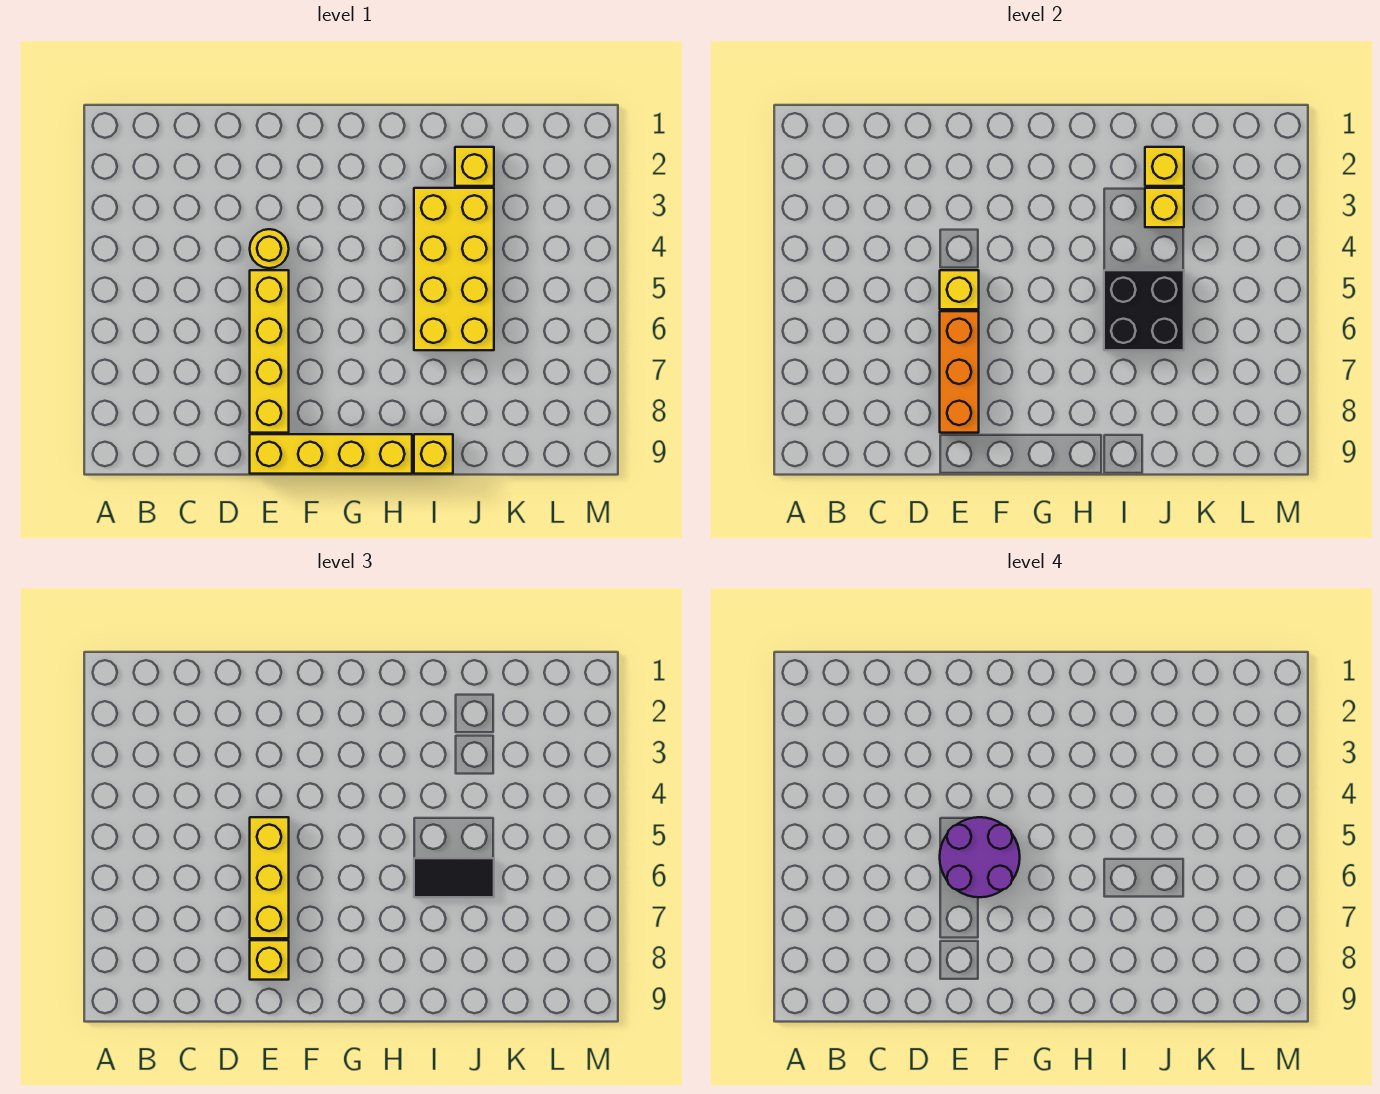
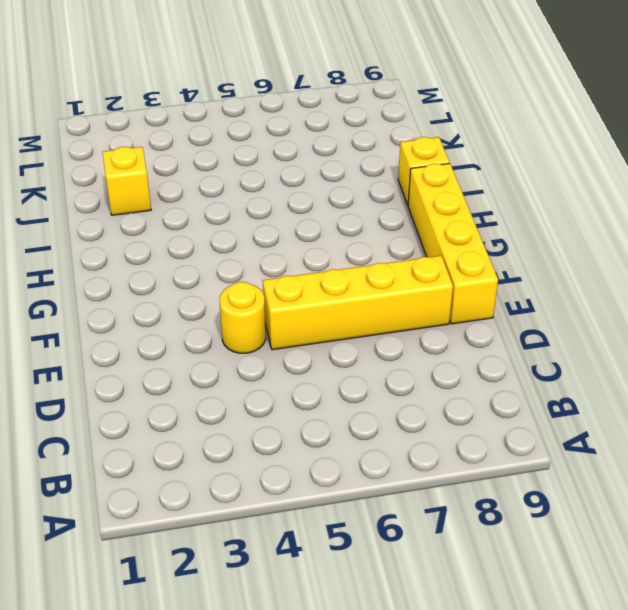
none -> yellow brick I3:J6 level 1
none -> yellow brick E5 level 2
none -> orange brick E6:E8 level 2

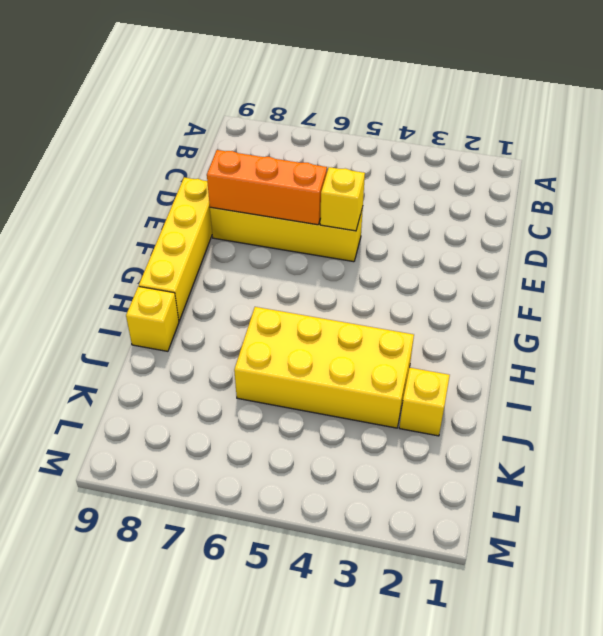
none -> yellow round brick E4 level 1
none -> black brick I5:J6 level 2
none -> yellow brick J2 level 2

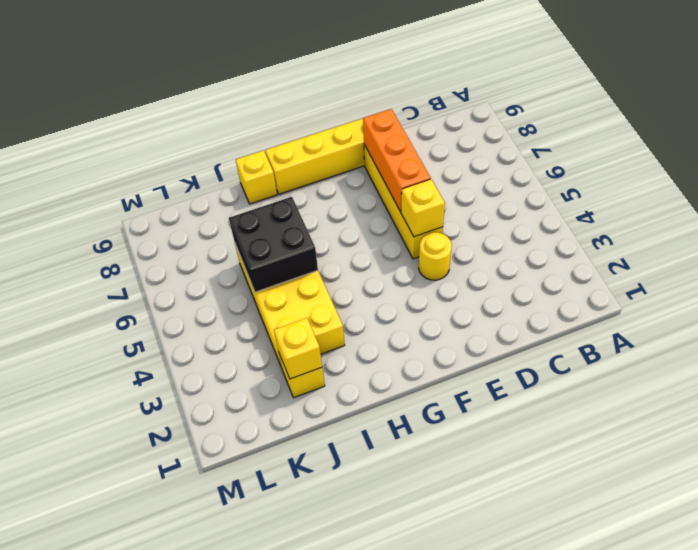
none -> yellow brick J3 level 2
none -> yellow brick E5:E7 level 3
none -> yellow brick E8 level 3

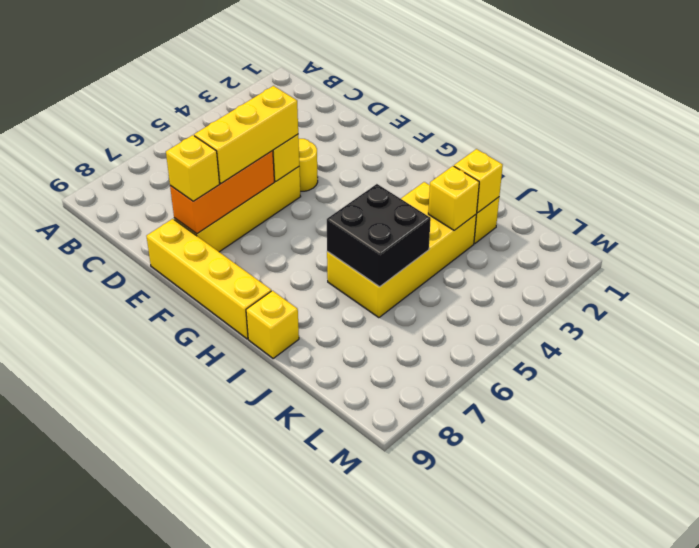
none -> black tile I6:J6 level 3
none -> purple round brick E5:F6 level 4

